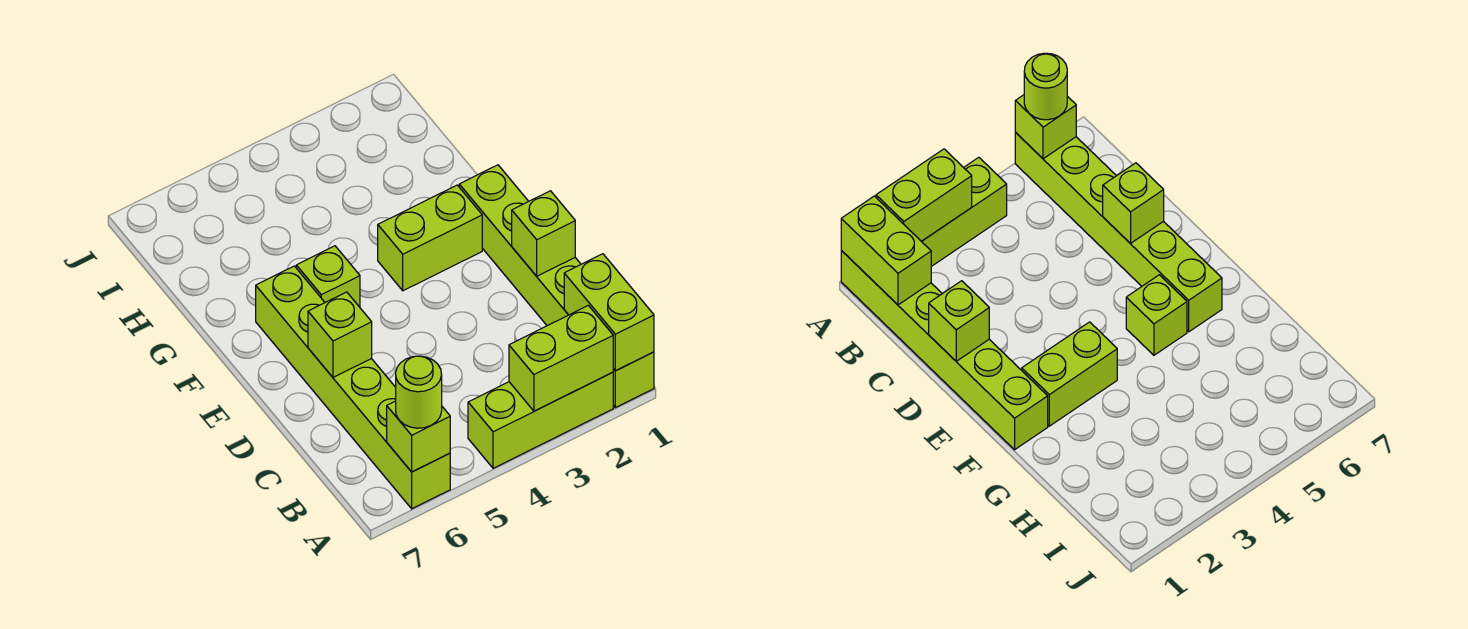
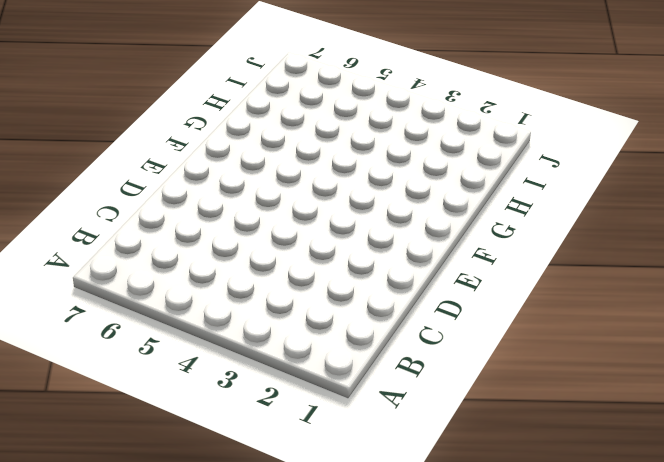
none -> lime brick A1:F1 level 1
none -> lime brick A2:A4 level 1

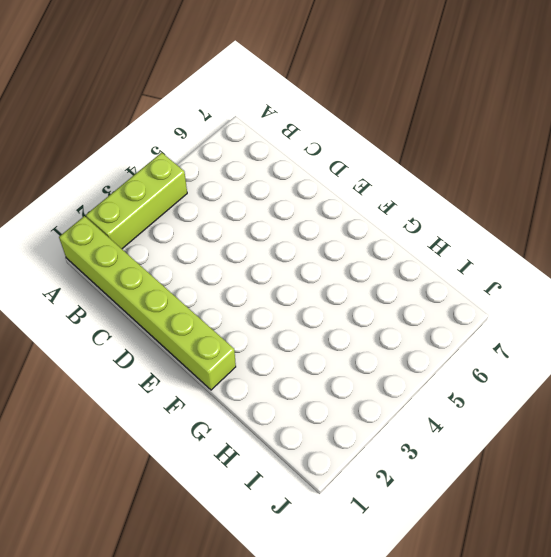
none -> lime brick A6:F6 level 1
none -> lime brick F2:F3 level 1

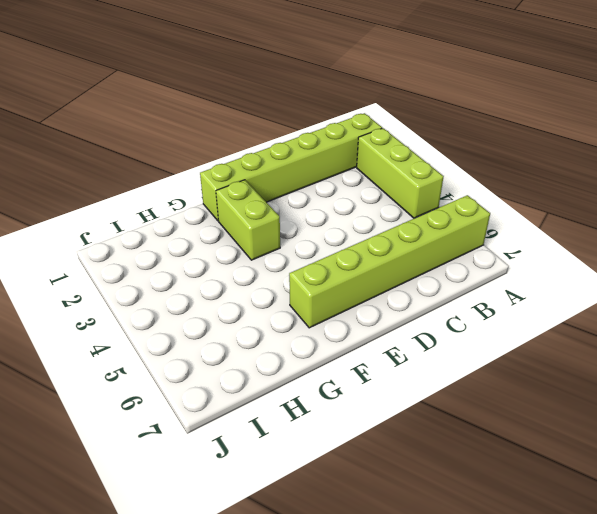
none -> lime brick F5 level 1
none -> lime brick A1:B1 level 2

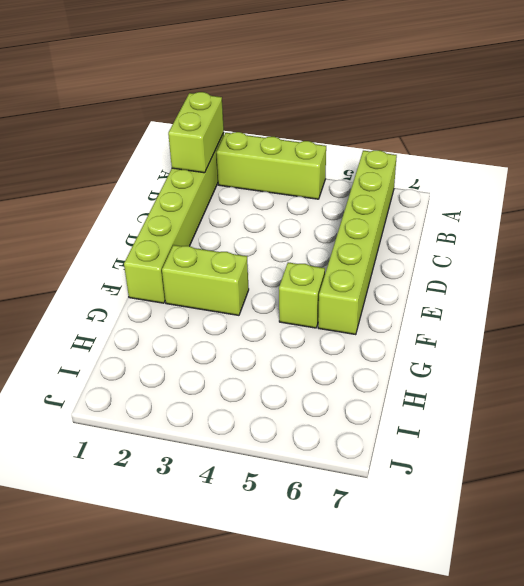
none -> lime brick A2:A3 level 2
none -> lime brick A6 level 2

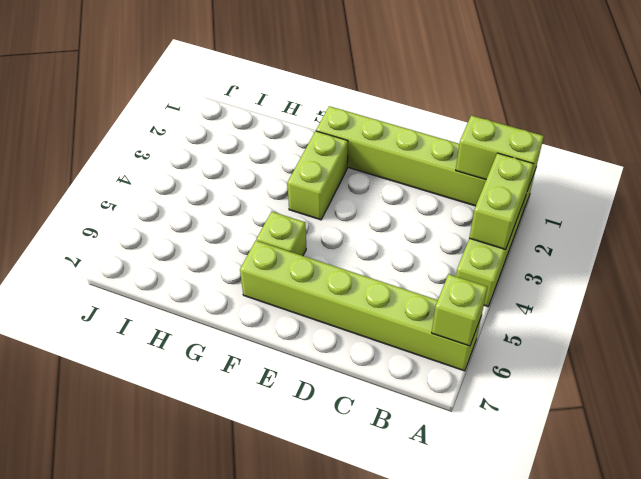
none -> lime brick D1 level 2
none -> lime brick D6 level 2

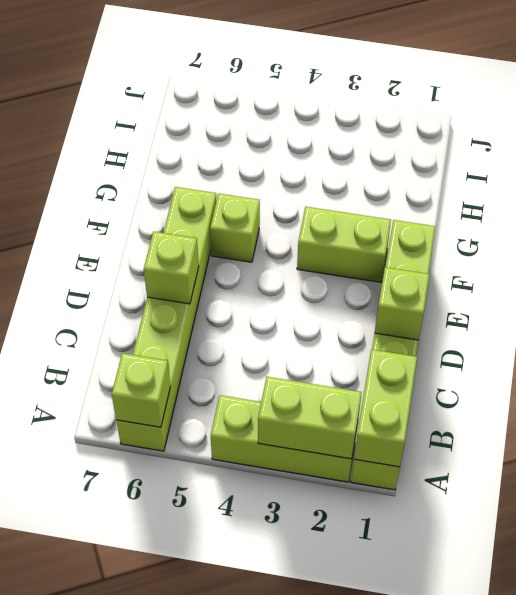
none -> lime round brick A6 level 3

